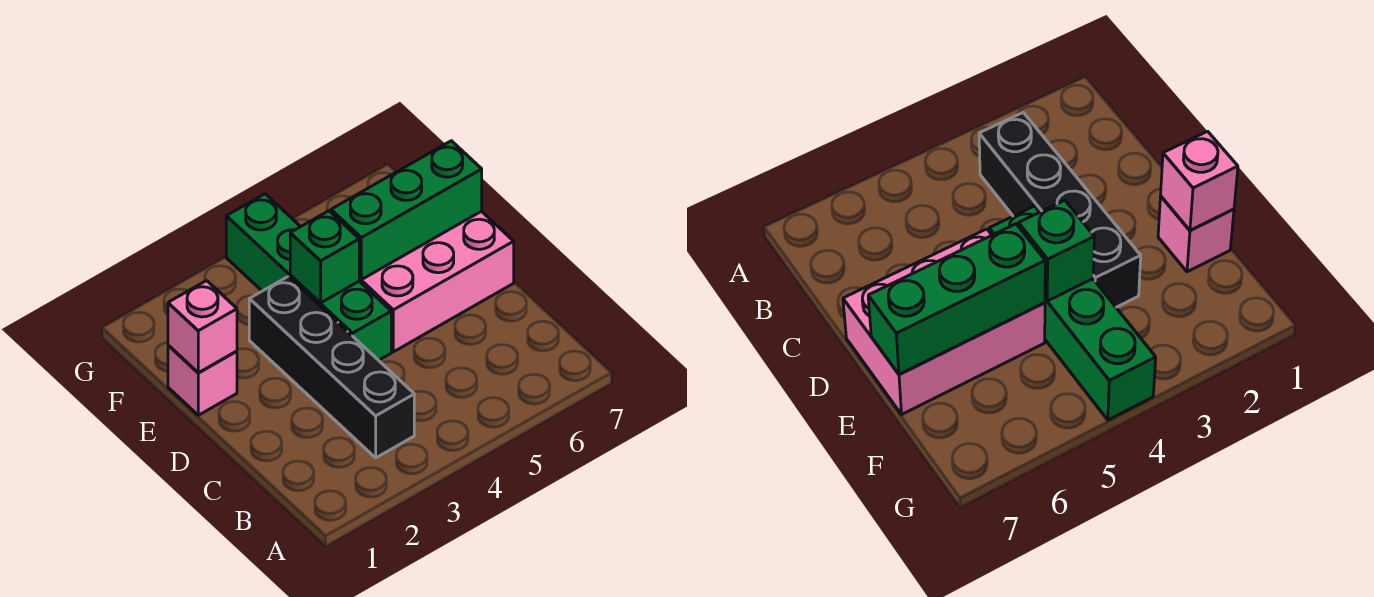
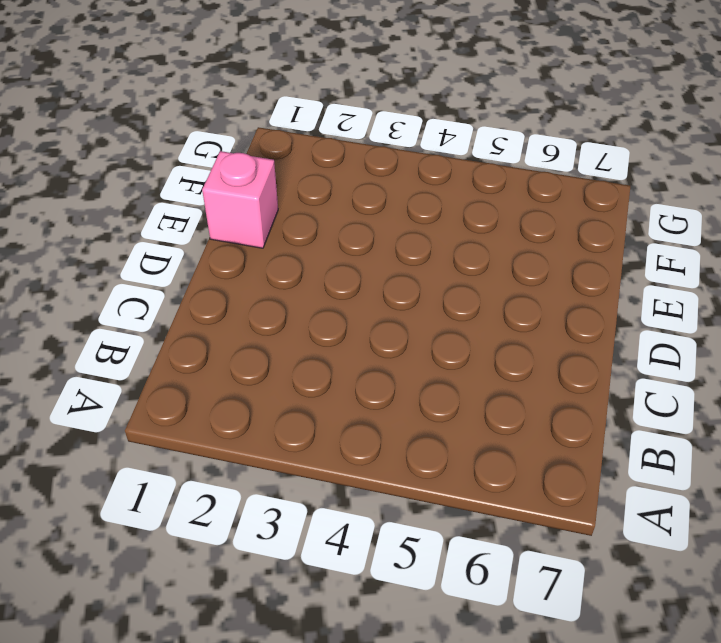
none -> black brick B3:E3 level 1
none -> green brick D4:G4 level 1

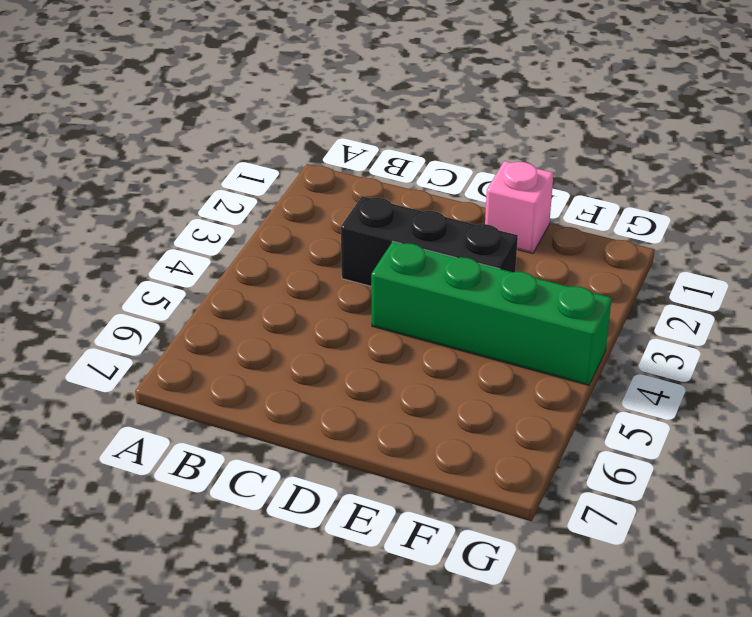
black brick C3:E3 level 1 -> black brick B3:E3 level 1
none -> pink brick D5:E7 level 1
none -> pink brick E1 level 2

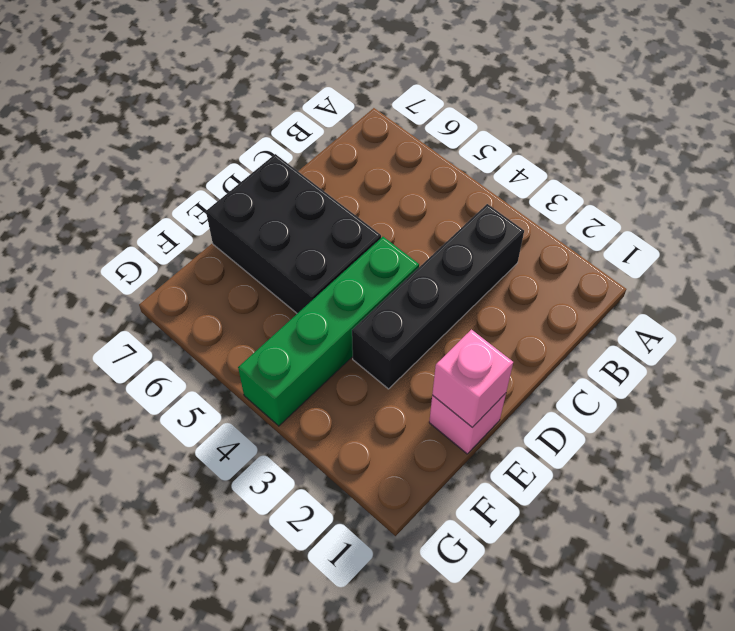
black brick D5:E7 level 1 -> pink brick D5:E7 level 1
none -> green brick E4 level 2
none -> green brick E5:E7 level 2

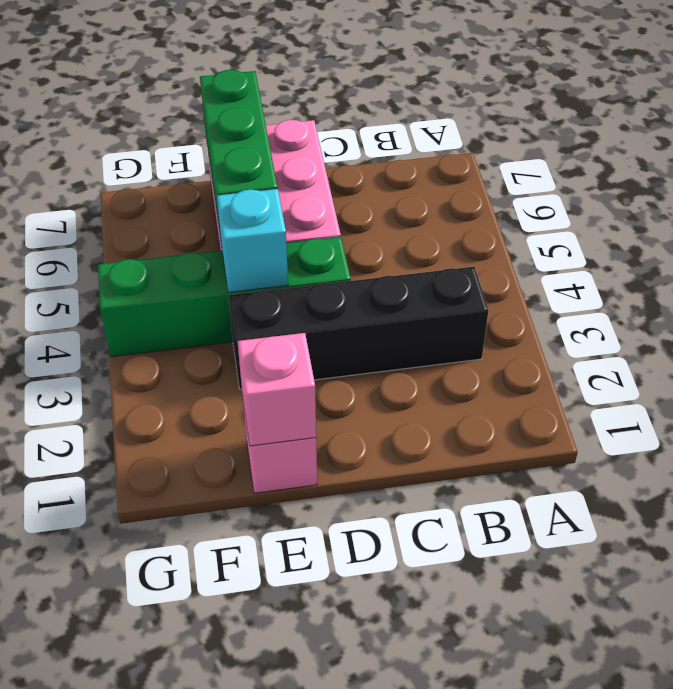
cyan brick E4 level 2 -> green brick E4 level 2

